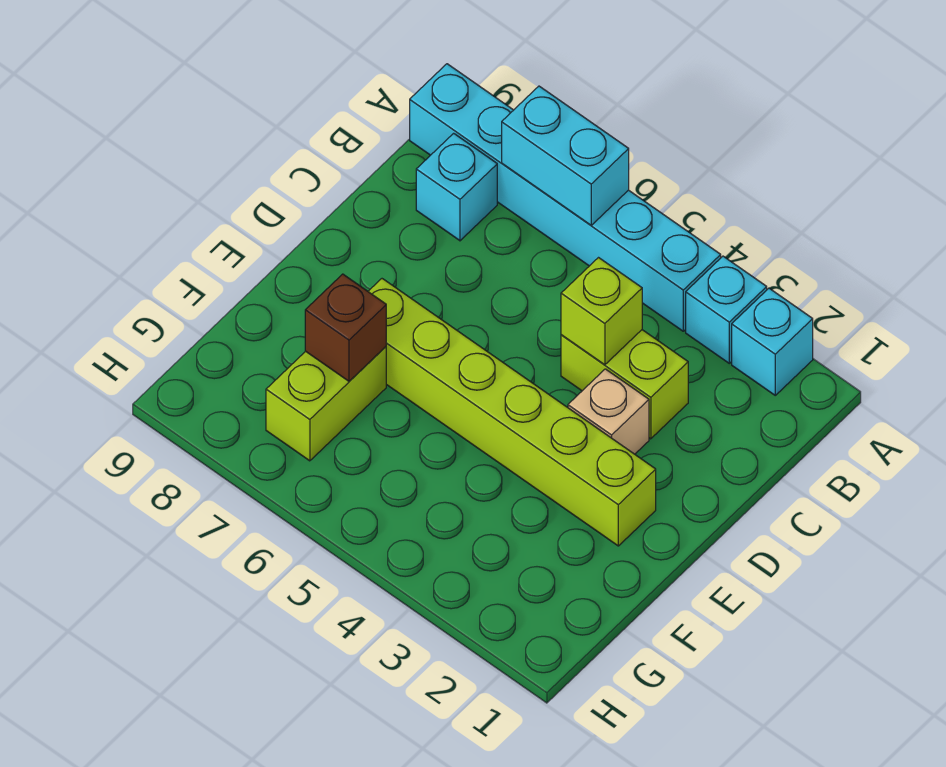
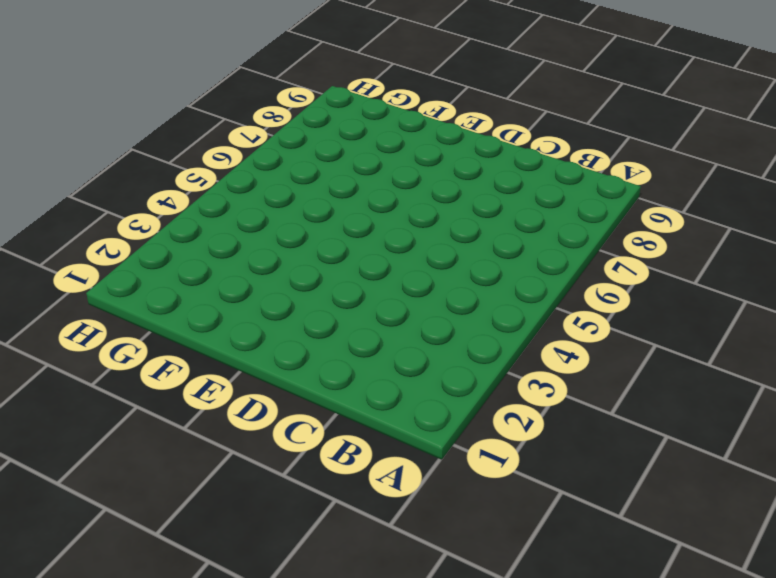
none -> cyan brick A2 level 1
none -> cyan brick A3 level 1

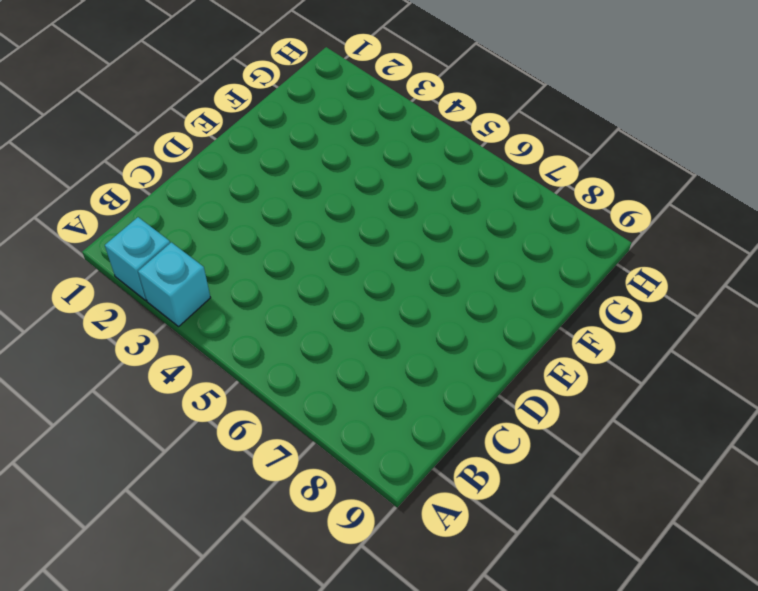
none -> cyan brick A4:A9 level 1
none -> cyan brick B8 level 1

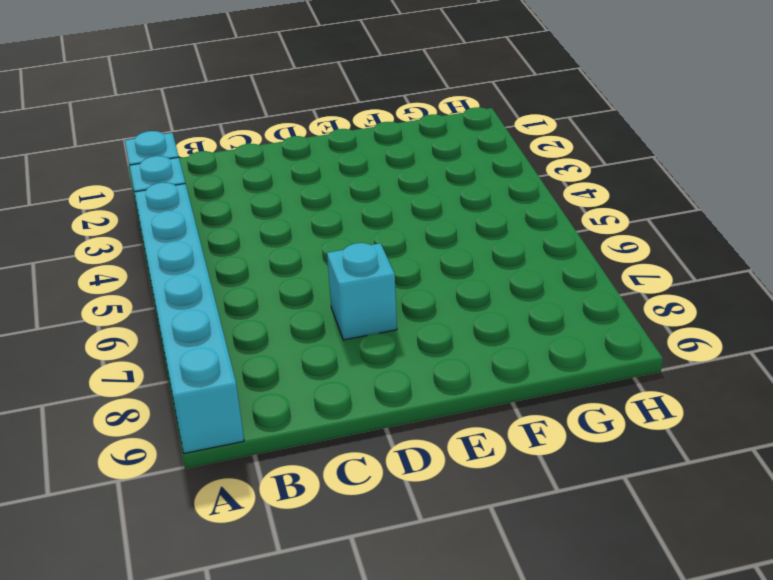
cyan brick D7 level 1 -> cyan brick B8 level 1
none -> lime brick C3:C4 level 1
none -> tan brick D3 level 1

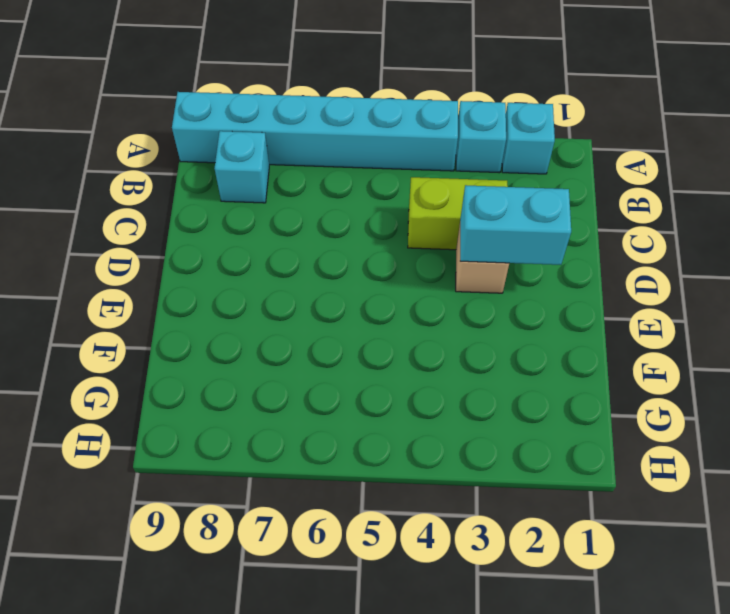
cyan brick D2:D3 level 2 -> cyan brick A6:A7 level 2
none -> lime brick E2:E7 level 1
none -> lime brick F7:G7 level 1

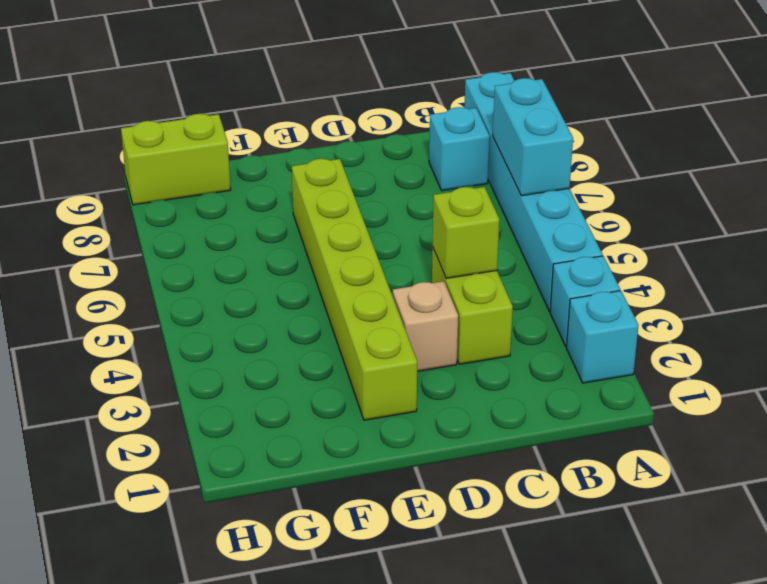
lime brick G9:H9 level 1 -> lime brick F7:G7 level 1
none -> brown brick F7 level 2

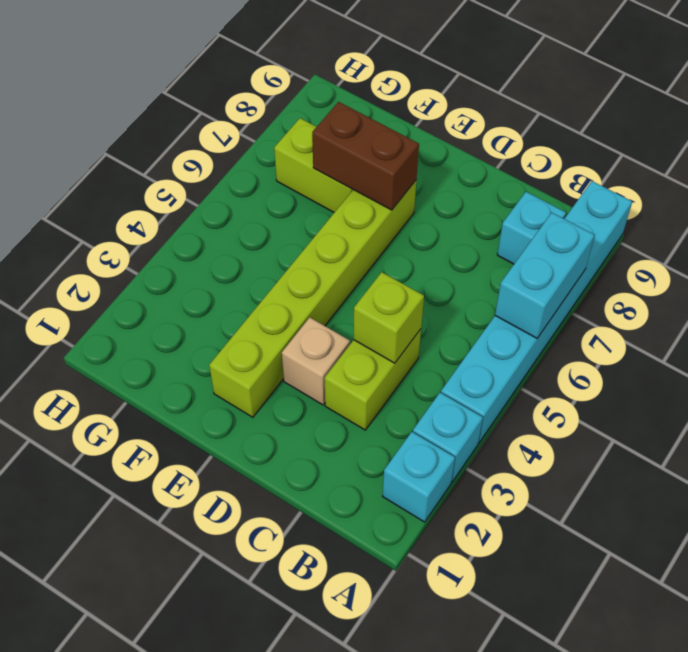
brown brick E7:F7 level 2 -> brown brick F7 level 2

